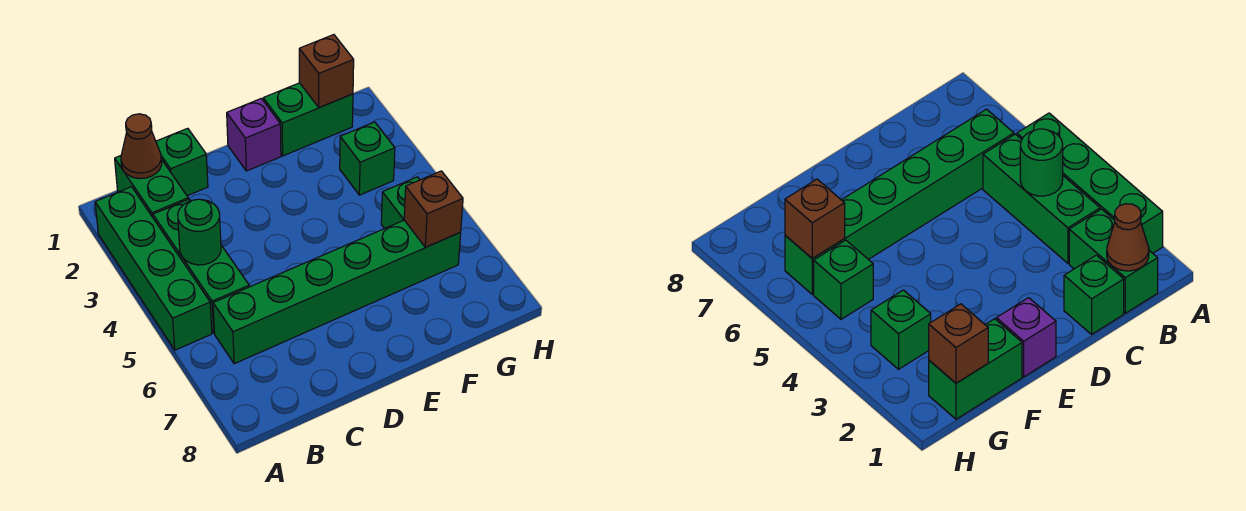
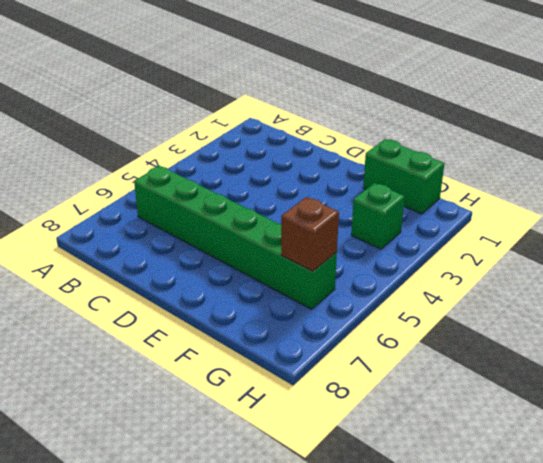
none -> green brick A2:A5 level 1
none -> green brick B1:B2 level 1
none -> green brick B3:B5 level 1

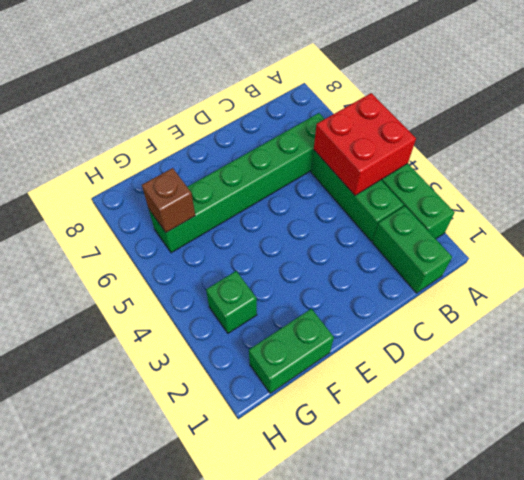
red brick A4:B5 level 2 -> green round brick B4 level 2
none -> green brick C1 level 1
none -> purple brick E1 level 1
none -> green brick G5 level 1

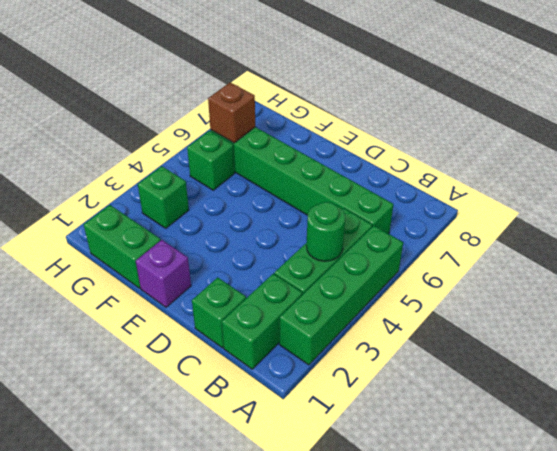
none -> brown cone B1 level 2
none -> brown brick G1 level 2

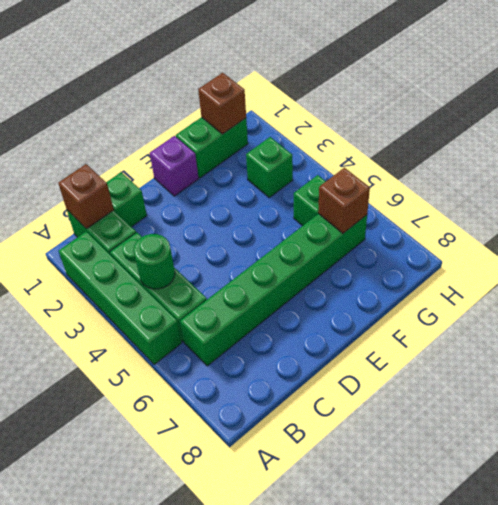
brown brick B1 level 2 -> brown cone B1 level 2

